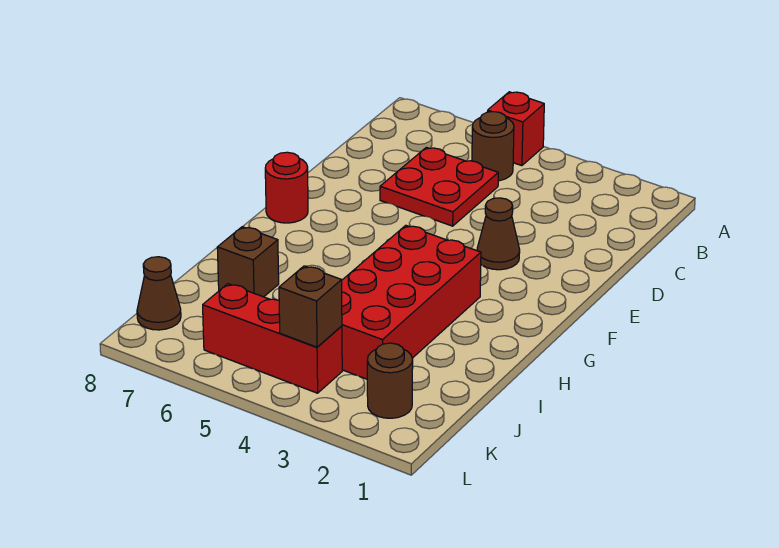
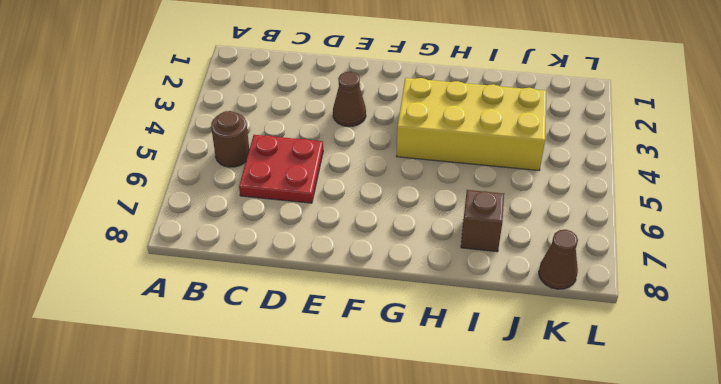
yellow brick G3:J4 level 1 -> red brick G3:J4 level 1
none -> red brick A5 level 1
none -> red round brick F8 level 1

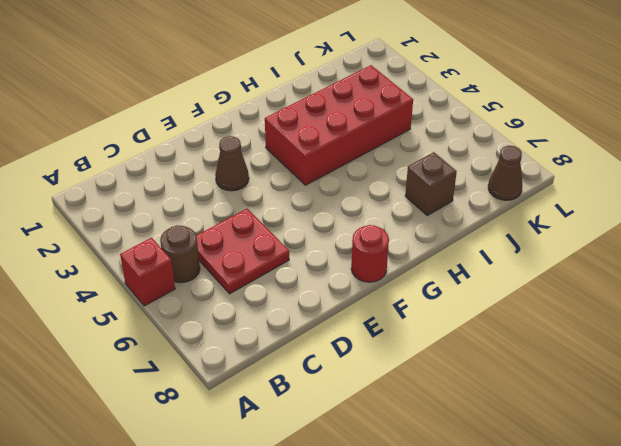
none -> brown round brick K2 level 1
none -> red brick K4:K6 level 1

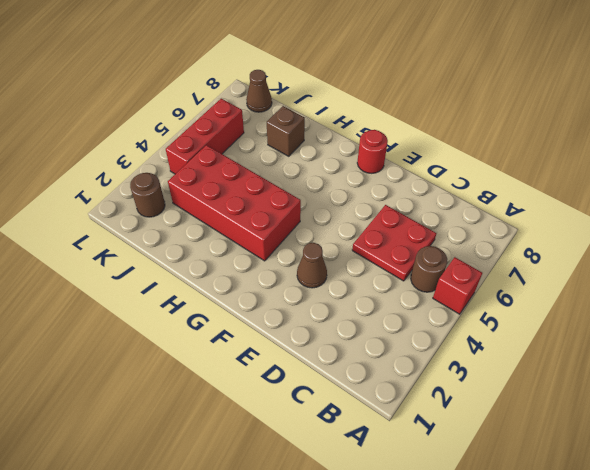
none -> brown brick K4 level 2

